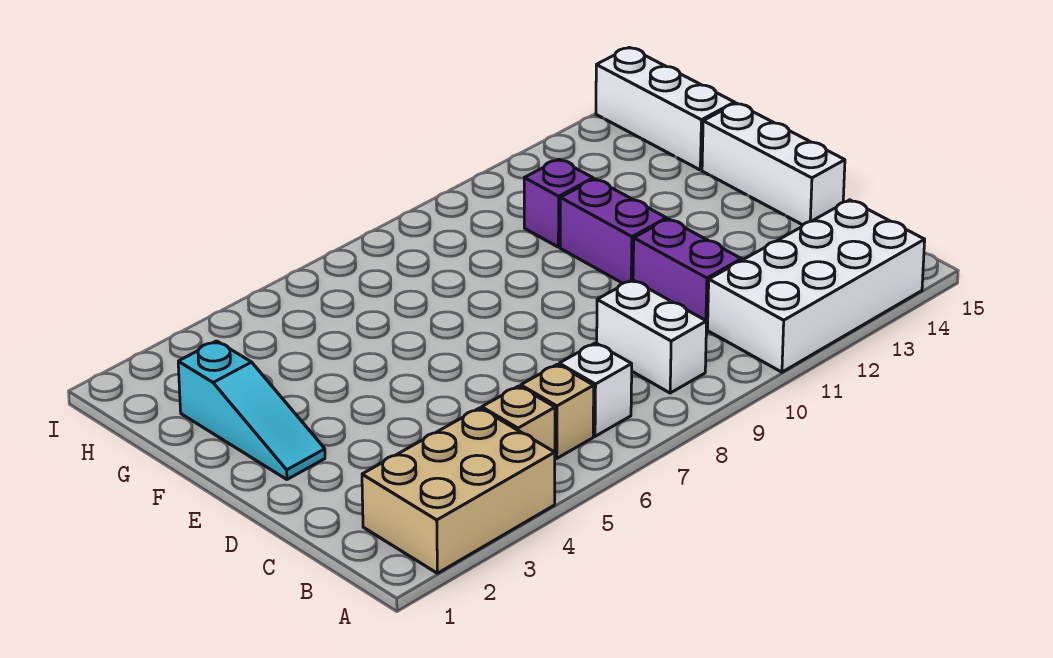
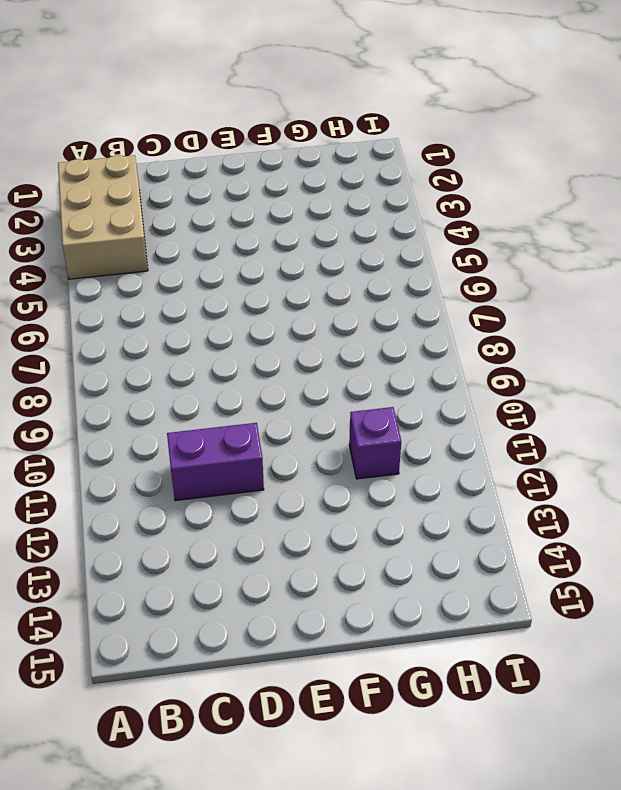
none -> white brick A11:B14 level 1
none -> tan brick B5 level 1
none -> tan brick B6 level 1

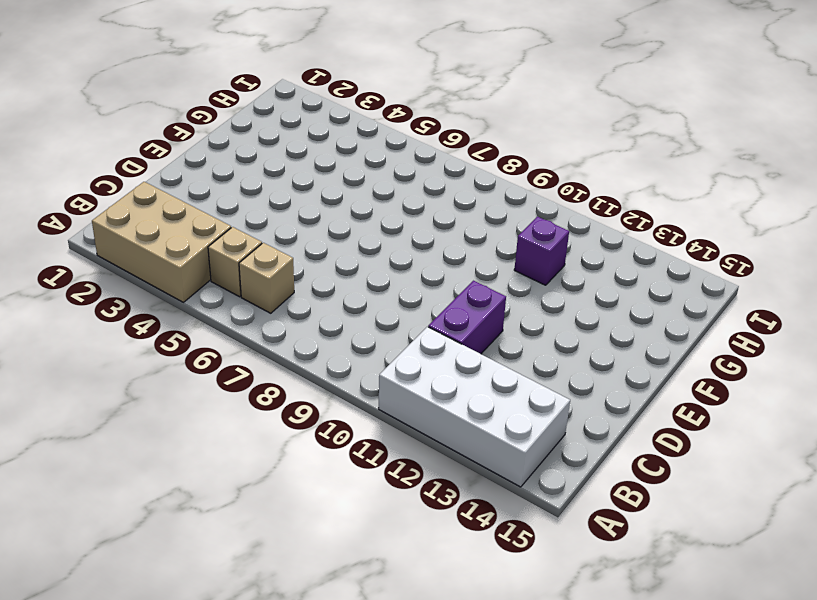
none -> white brick B7 level 1
none -> white brick B9:C9 level 1
none -> white brick D15:F15 level 1

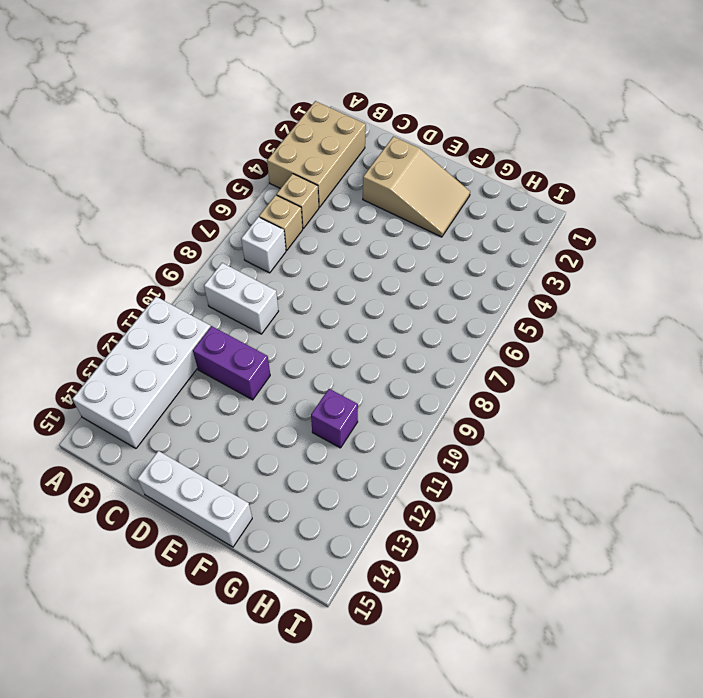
tan slope D2:F3 level 1 top D -> cyan slope E2:G2 level 1 top G
none -> purple brick E11:F11 level 1
none -> white brick G15:I15 level 1

